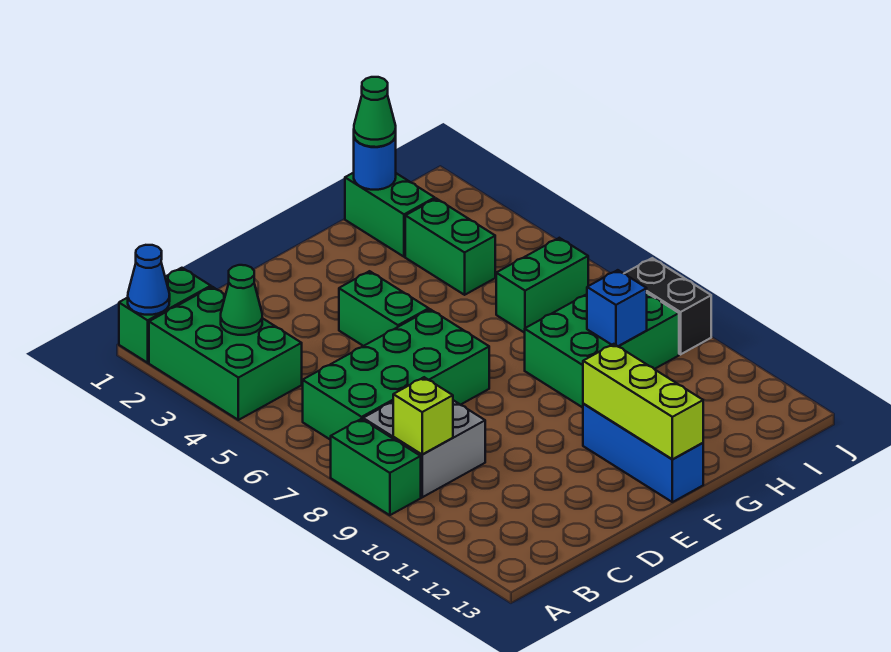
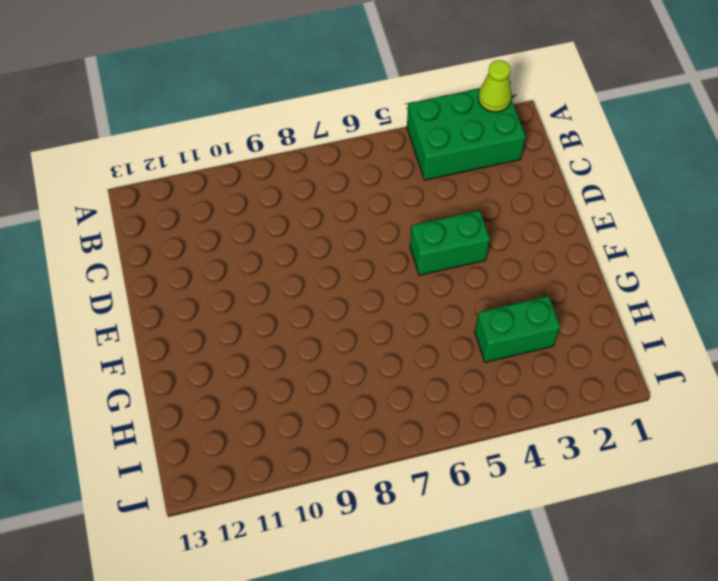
lime cone A2 level 2 -> none
none -> green brick A1:B1 level 1
none -> green brick A8:A9 level 1
none -> green brick B6:E7 level 1

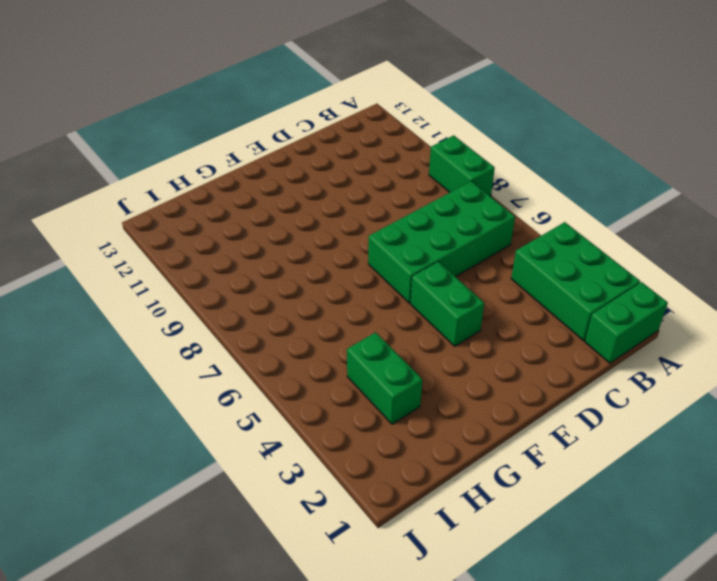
none -> grey brick B8:C9 level 1
none -> blue brick F11:F13 level 1
none -> green brick G8:I9 level 1

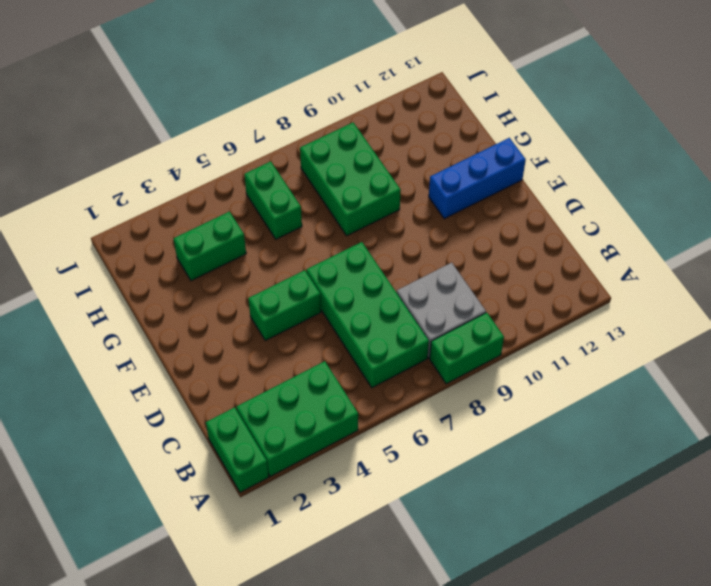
none -> green brick H1:H2 level 1
none -> black brick J8:J9 level 1
none -> blue cone A1 level 2

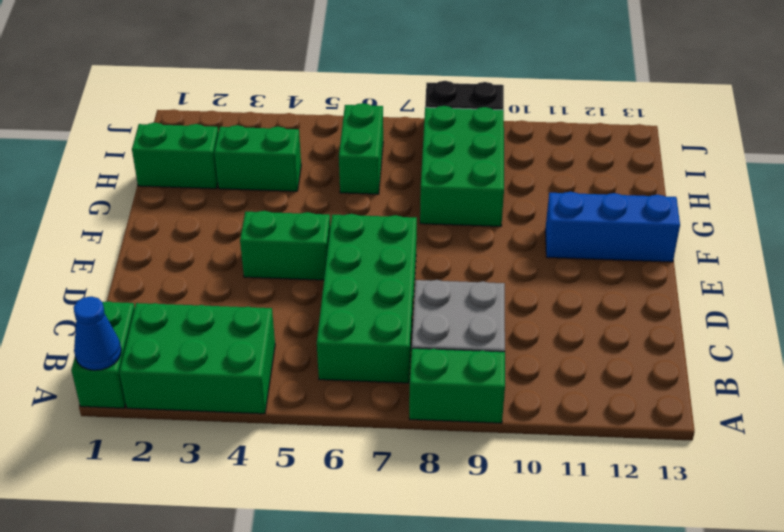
none -> green cone B3 level 2
none -> lime brick B9 level 2
none -> lime brick F11:F13 level 2

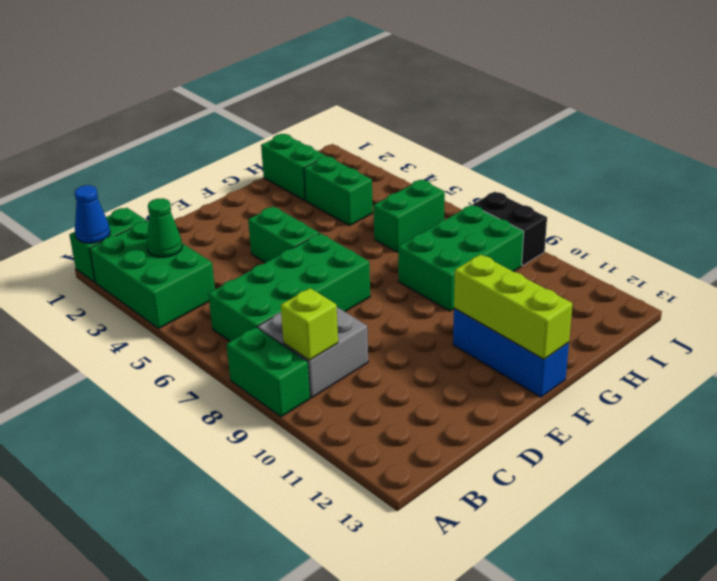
none -> blue round brick H1 level 2
none -> blue brick H9 level 2
none -> green cone H1 level 3

